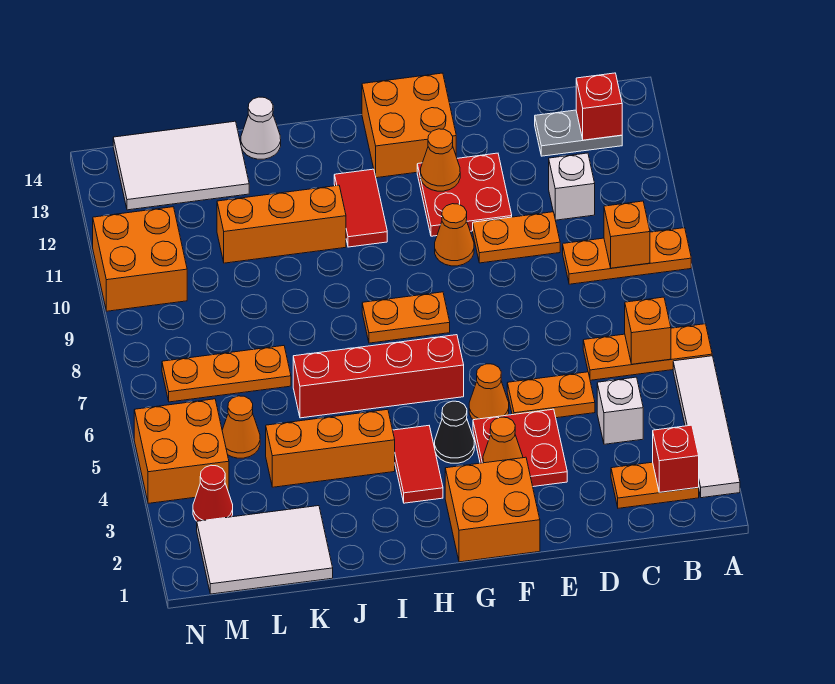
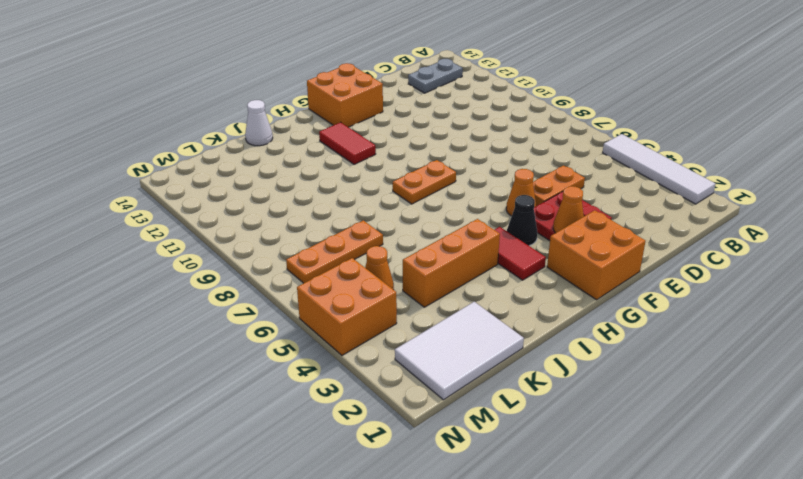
none -> orange plate A6:C6 level 1
none -> orange plate A9:C9 level 1
none -> orange plate B2:C2 level 1
none -> white brick C4 level 1

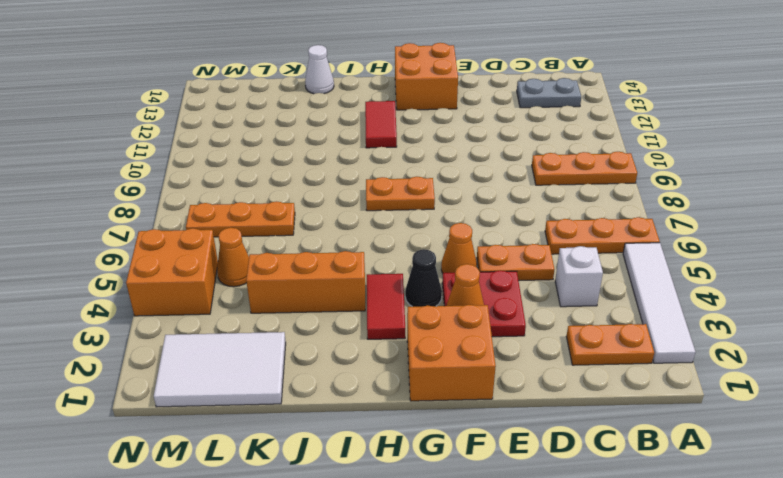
none -> white brick C11 level 1
none -> orange plate D10:E10 level 1
none -> red plate E11:F12 level 1
none -> orange cone F10 level 1

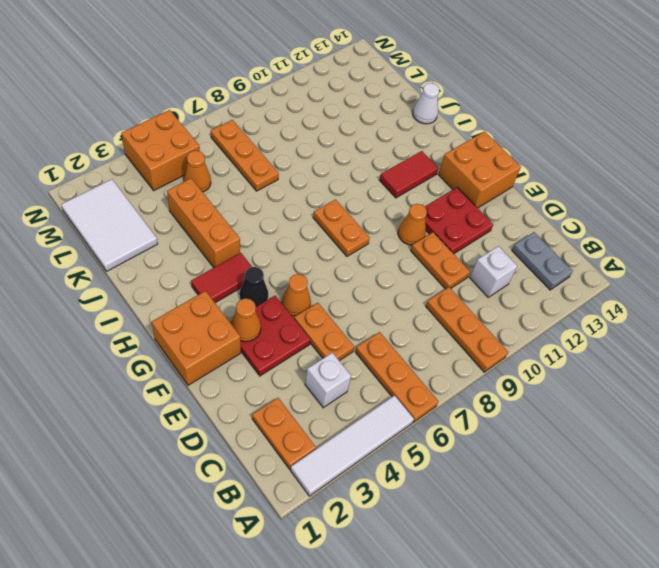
none -> red brick G6:J6 level 1
none -> orange brick I11:K11 level 1
none -> white tile K13:M14 level 1
none -> red cone M3 level 1

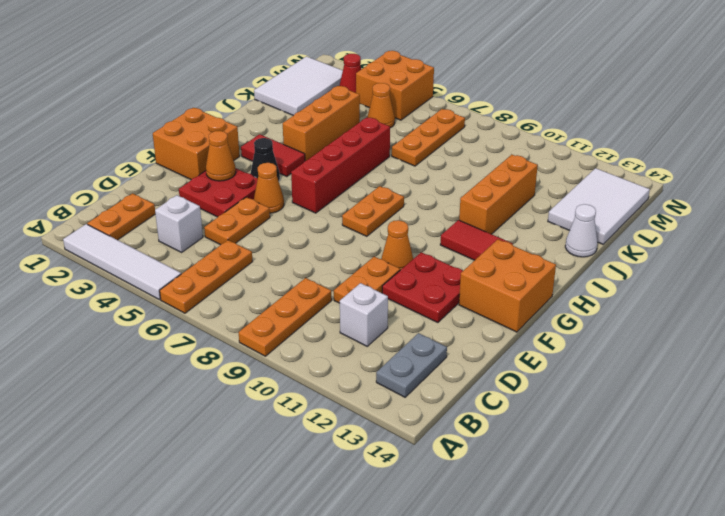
none -> orange brick M10:N11 level 1
none -> red brick B2 level 2
none -> orange brick B6 level 2
none -> orange brick B9 level 2

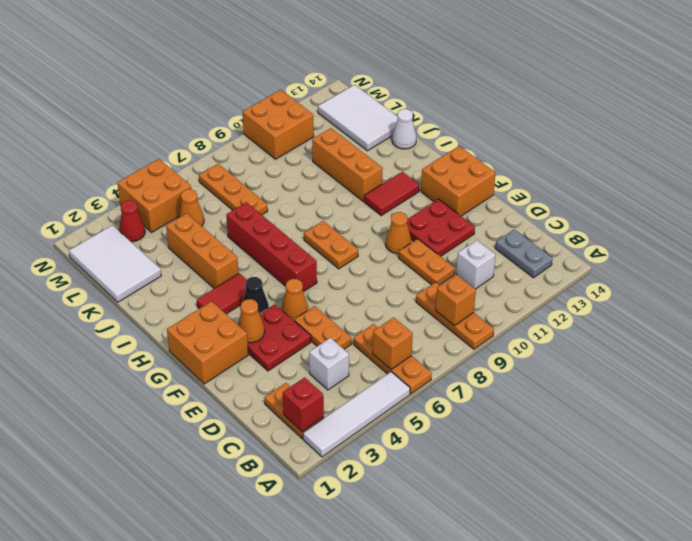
none -> red brick B13 level 2
none -> orange cone F12 level 2

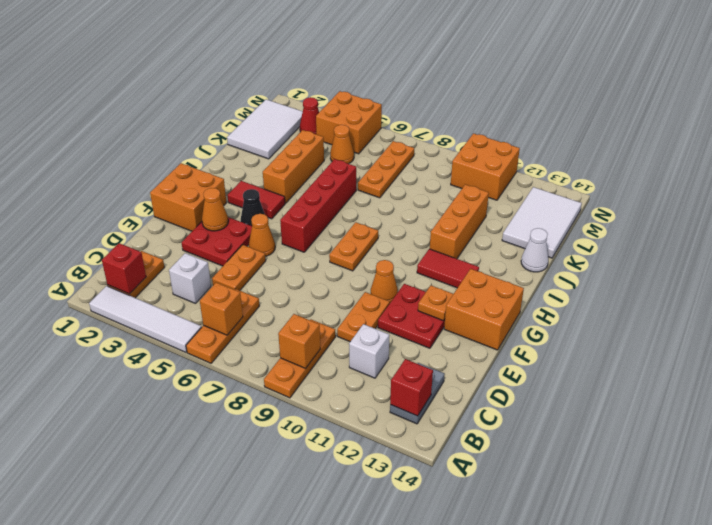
orange plate F12 level 2 -> orange cone F12 level 2

